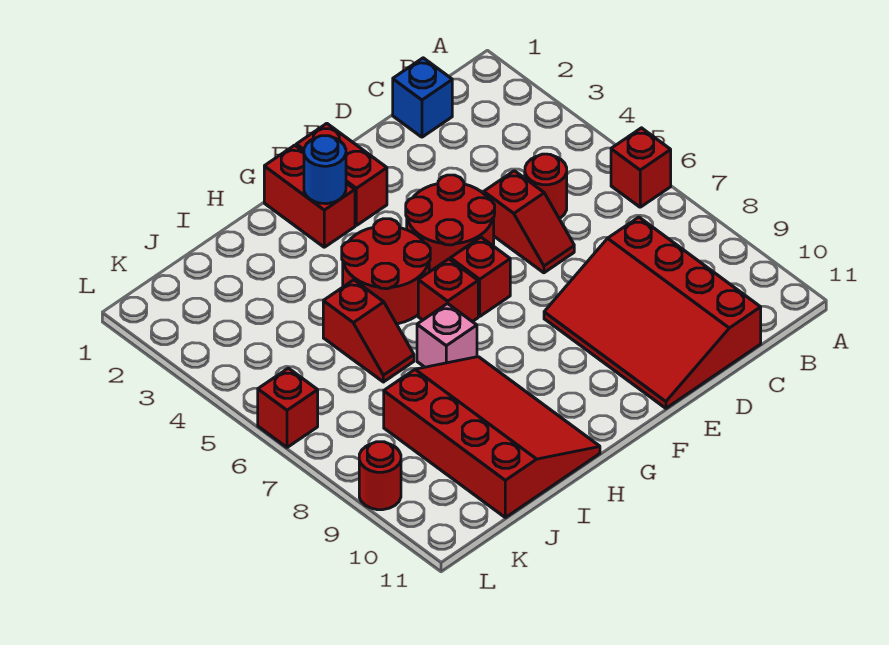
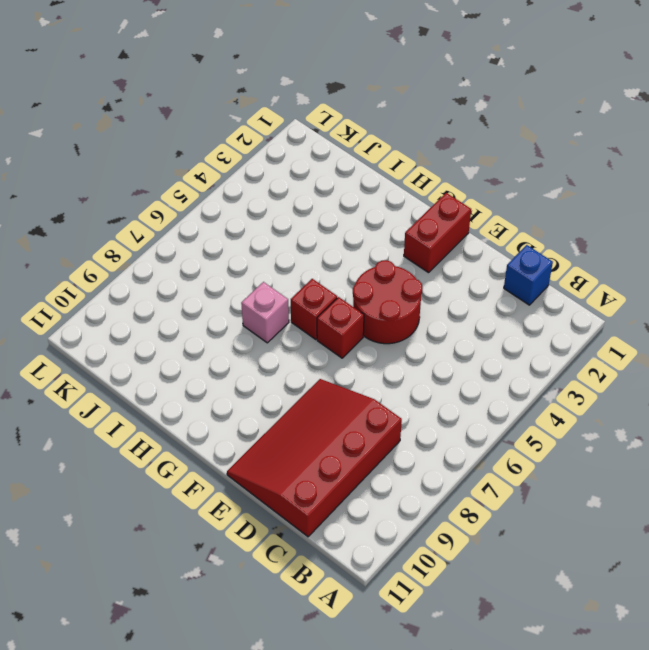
none -> red brick A6 level 1
none -> red round brick C5 level 1
none -> red slope D5:D6 level 1 top 5

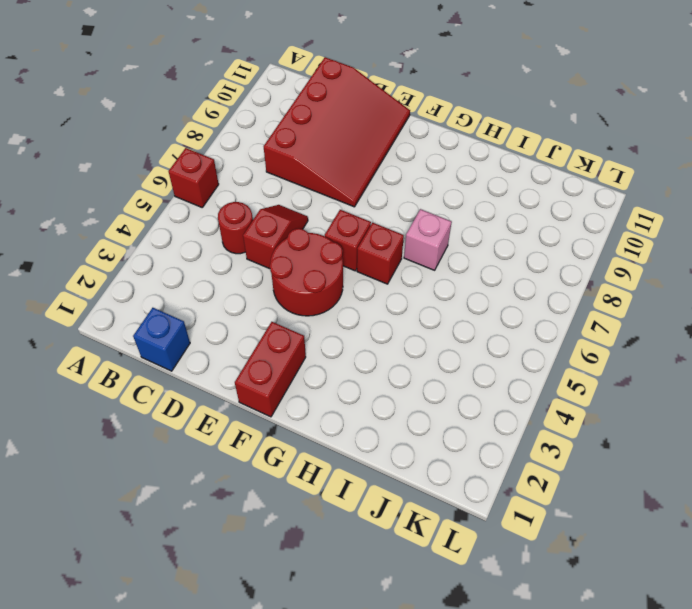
none -> red brick G1:G2 level 1
none -> red round brick G4:H5 level 1
none -> red slope H8:J11 level 1 top J

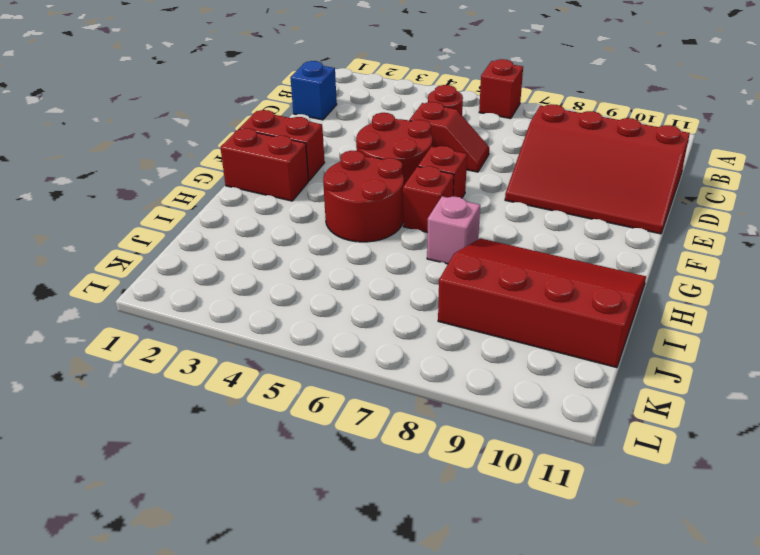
none -> red slope I5:I6 level 1 top 5
none -> red brick L6 level 1
none -> red round brick L9 level 1

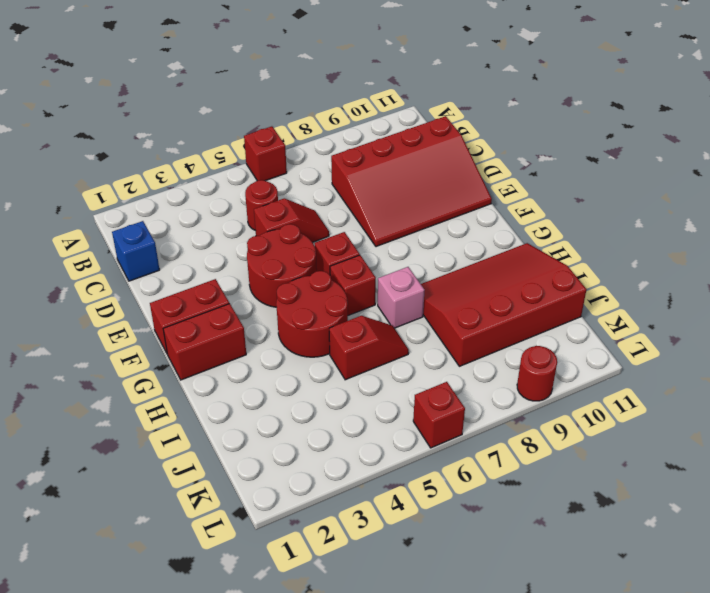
none -> blue round brick G2 level 2

